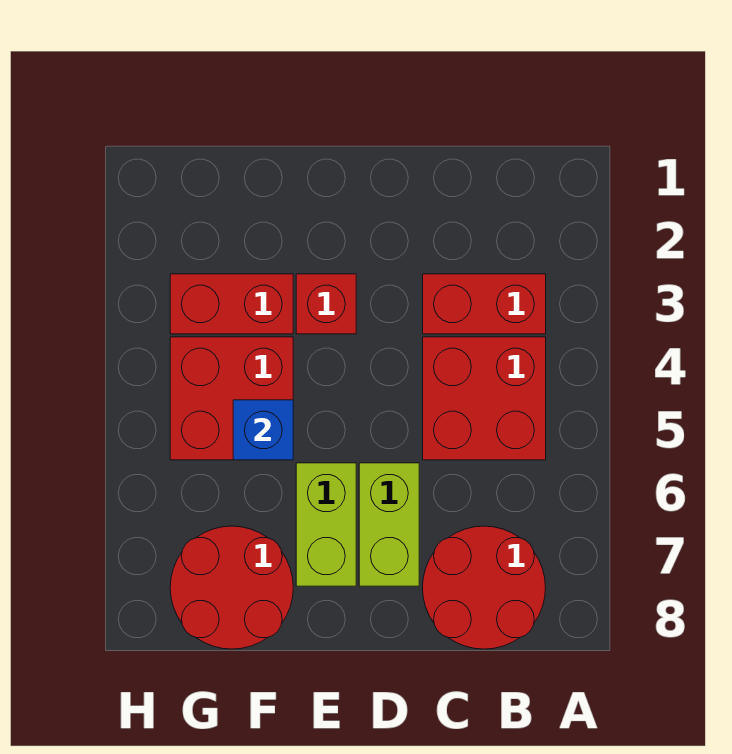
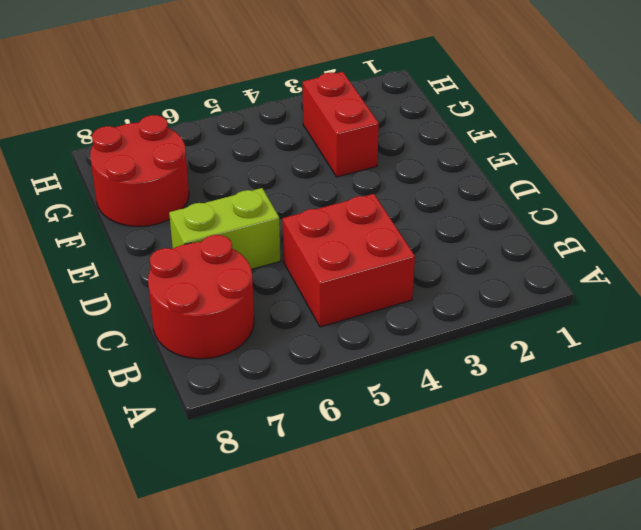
none -> red brick B3:C3 level 1
none -> red brick E3 level 1

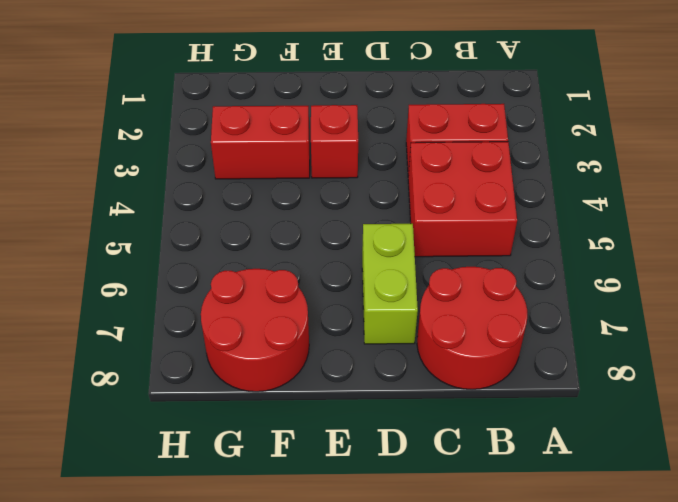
none -> lime brick E6:E7 level 1
none -> red brick F4:G5 level 1

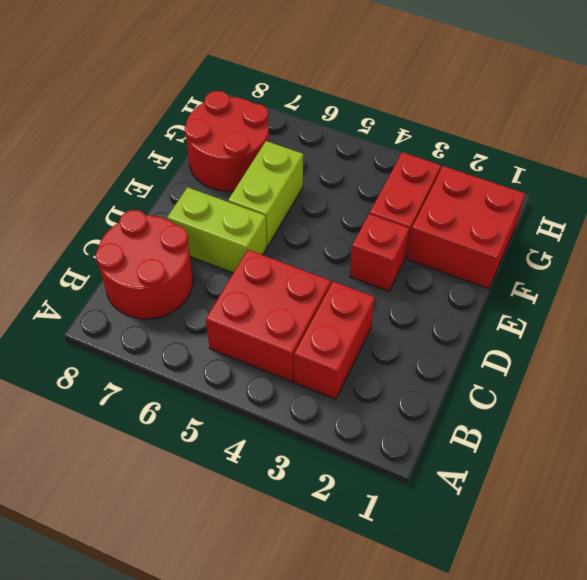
lime brick E6:F6 level 1 -> lime brick E6:E7 level 1
red brick F1:G2 level 1 -> red brick F4:G5 level 1
none -> blue brick F5 level 2

